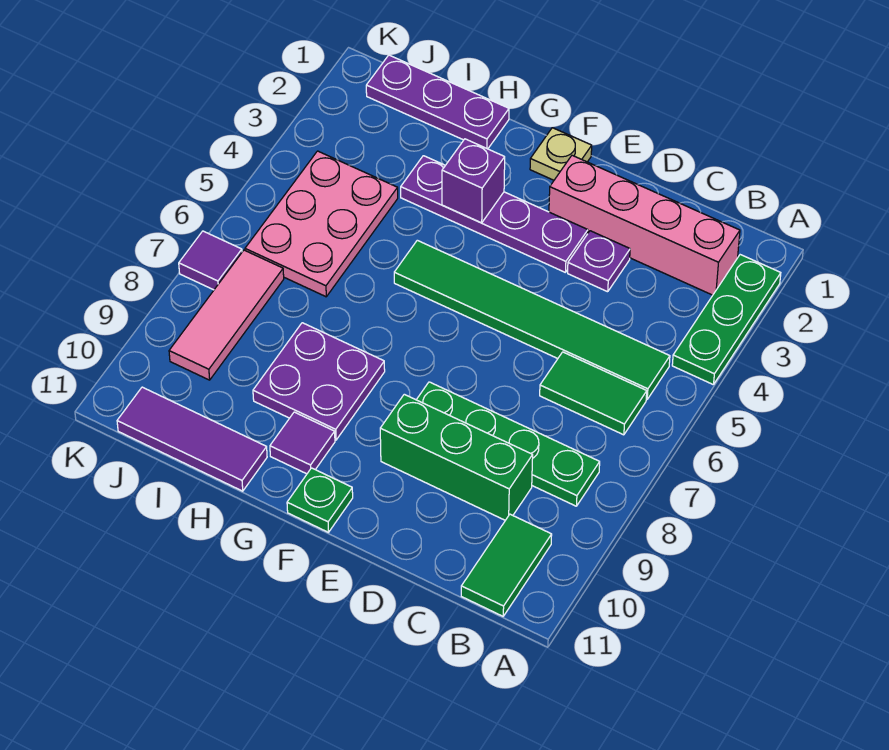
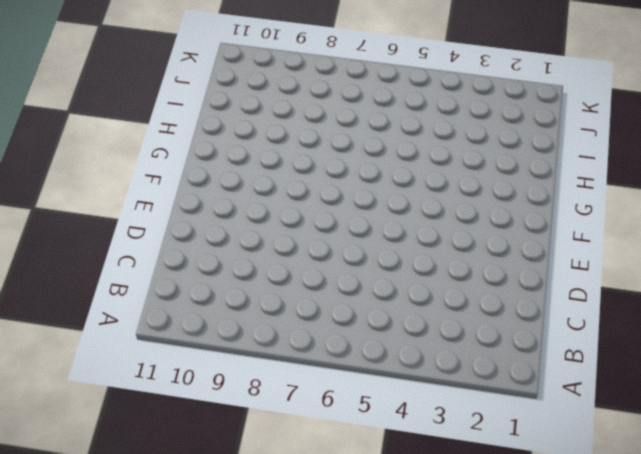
none -> green plate A2:A4 level 1
none -> pink brick B2:E2 level 1
none -> green tile B5:G5 level 1

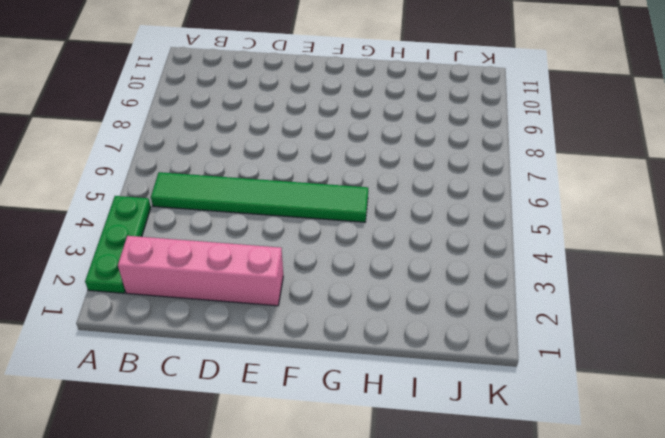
none -> green tile B6:C6 level 1
none -> green plate B8:E8 level 1
none -> green tile B10:B11 level 1

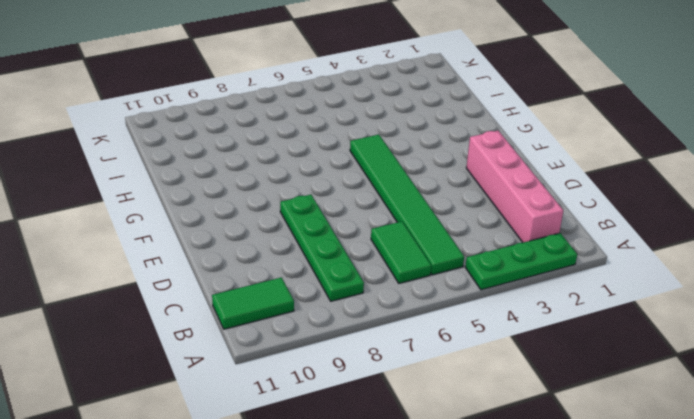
none -> green brick C9:E9 level 1
none -> purple plate D3 level 1
none -> purple plate E3:H3 level 1

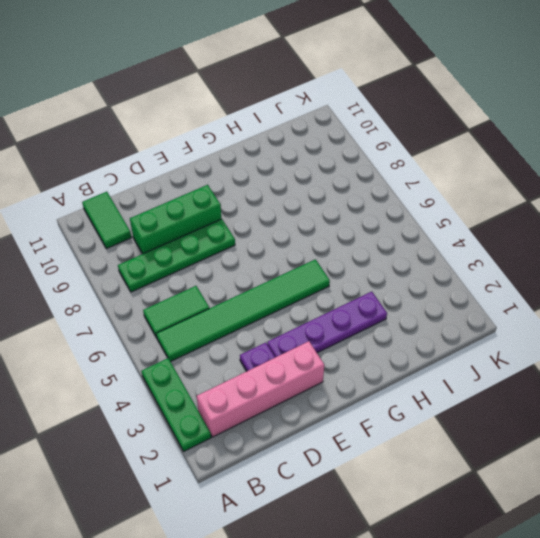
none -> tan plate F1 level 1
none -> green plate F11 level 1
none -> purple plate G8:H9 level 1

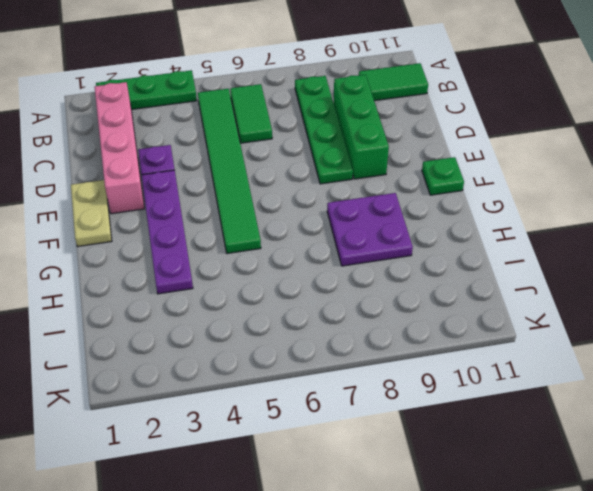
tan plate E1:F1 level 1 -> tan plate F1 level 1
none -> purple tile G10 level 1
none -> purple plate H1:J1 level 1
none -> purple tile H11:J11 level 1

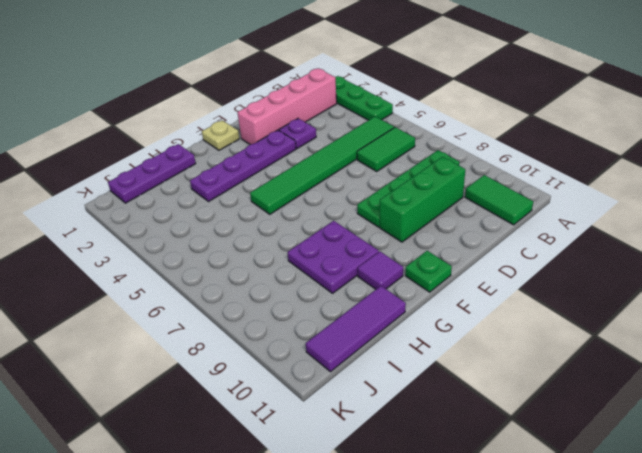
none -> pink plate I4:J6 level 1
none -> pink tile J7:J9 level 1
none -> purple tile K7 level 1

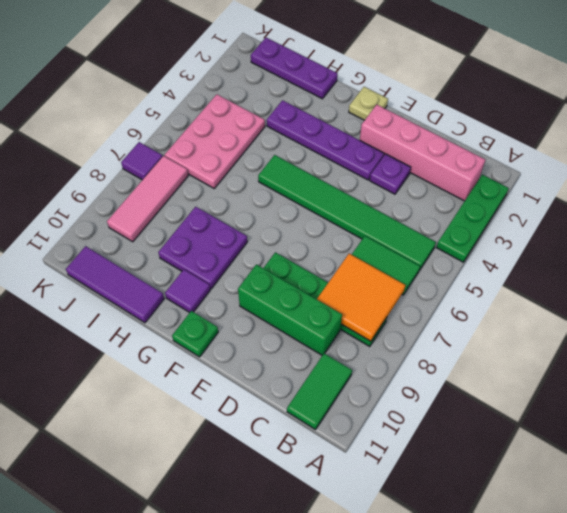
orange tile B7:C8 level 2 -> none
none -> purple brick G3 level 2

